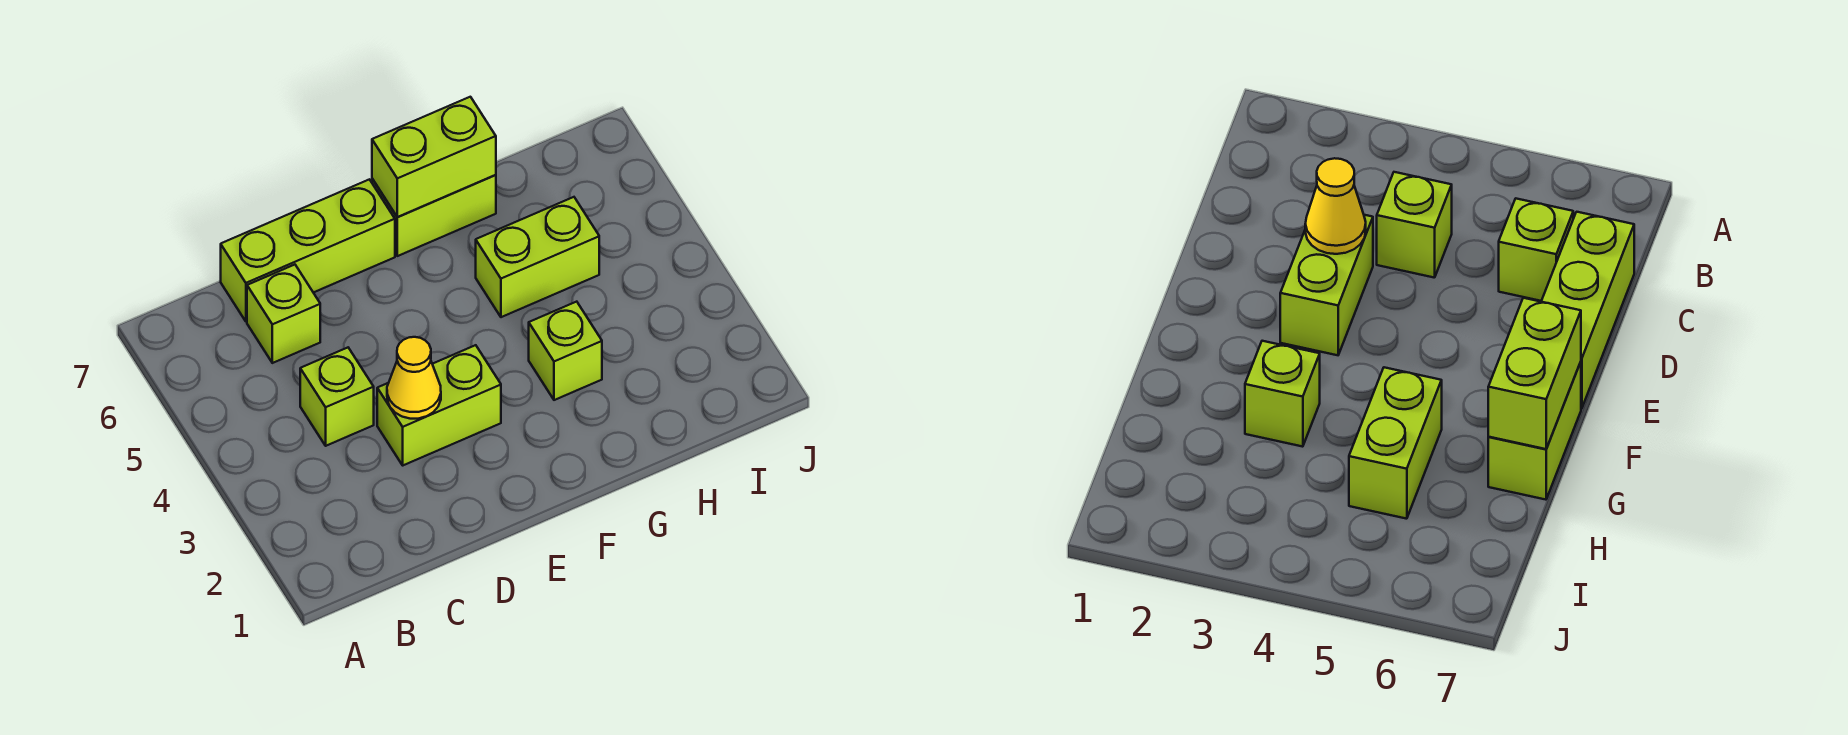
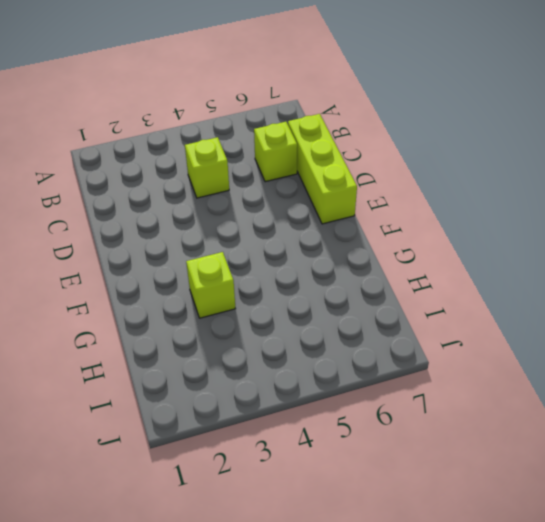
none -> lime brick D3:E3 level 1
none -> lime brick F7:G7 level 1

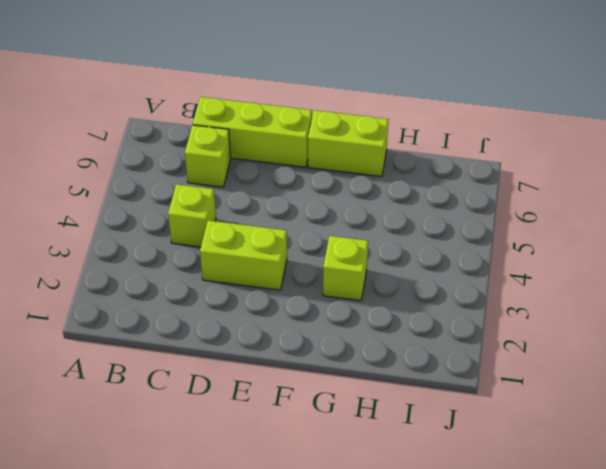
none -> lime brick G5:H5 level 1
none -> yellow cone D3 level 2

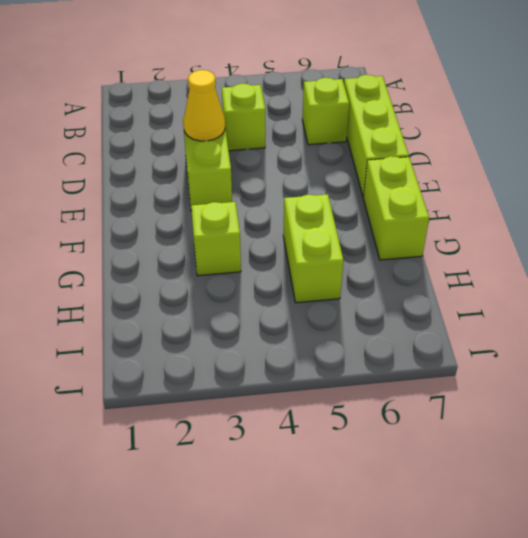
none -> lime brick F7:G7 level 2

